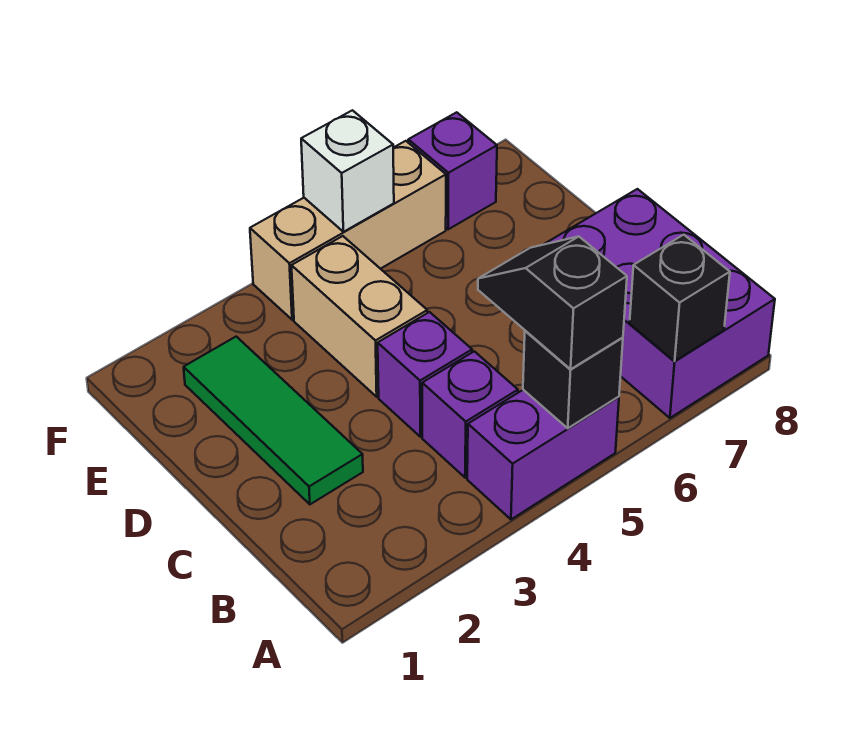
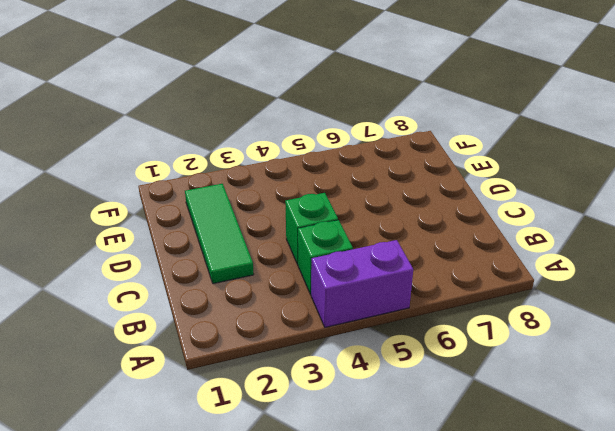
green brick B4 level 1 -> purple brick B4 level 1
green brick C4 level 1 -> purple brick C4 level 1
none -> purple brick A7:C8 level 1
none -> tan brick D4:E4 level 1
none -> tan brick F4:F6 level 1

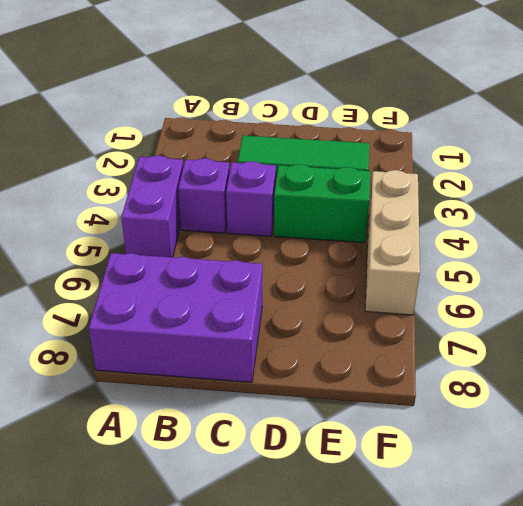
green brick D4:E4 level 1 -> tan brick D4:E4 level 1
none -> purple brick F7 level 1
none -> black brick A5 level 2
none -> black brick A7 level 2

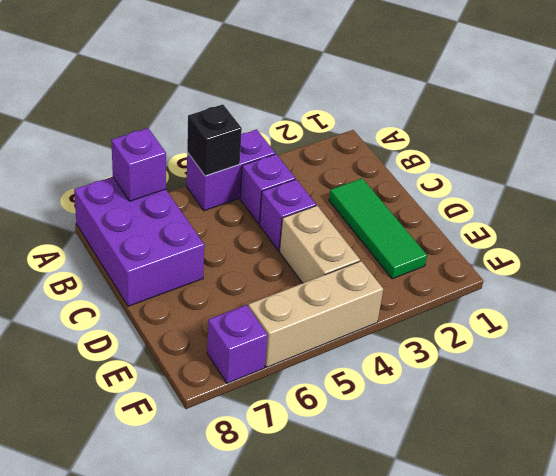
purple brick A7 level 2 -> black brick A7 level 2
none -> white brick F5 level 2
none -> black slope A5:B5 level 3 top A

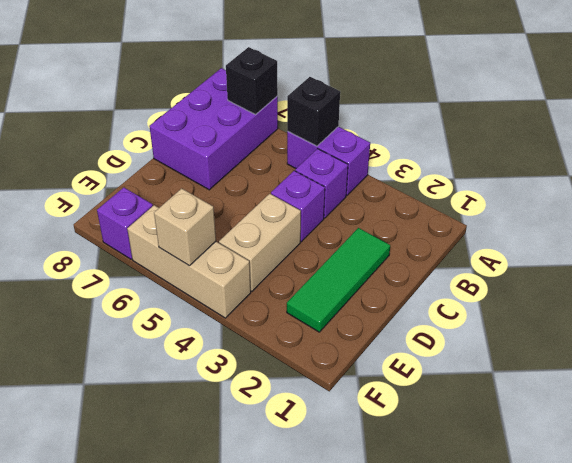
tan brick F5 level 2 -> white brick F5 level 2
none -> black slope A5:B5 level 3 top A

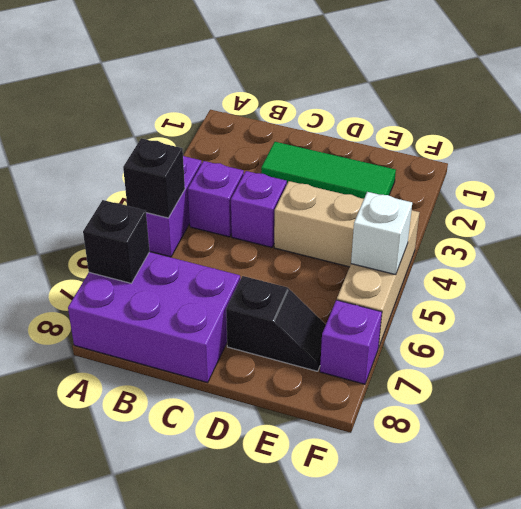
black slope D7:E7 level 1 top D -> black slope A5:B5 level 3 top A

